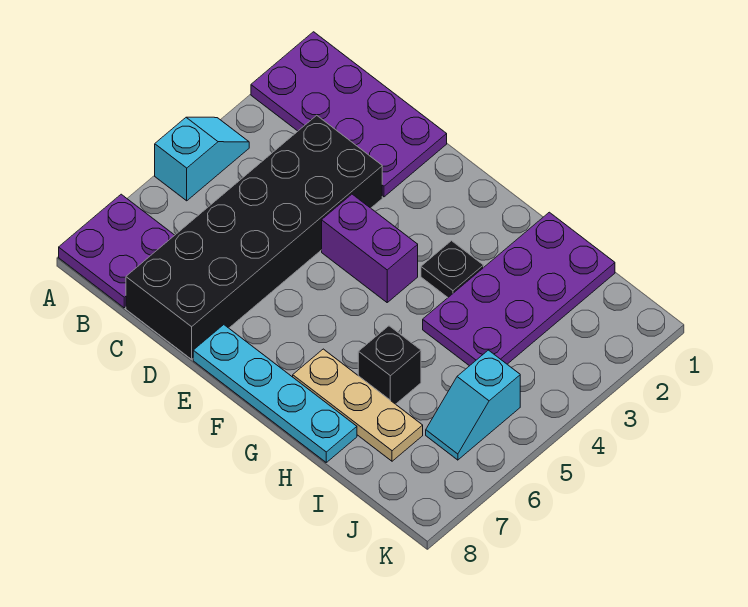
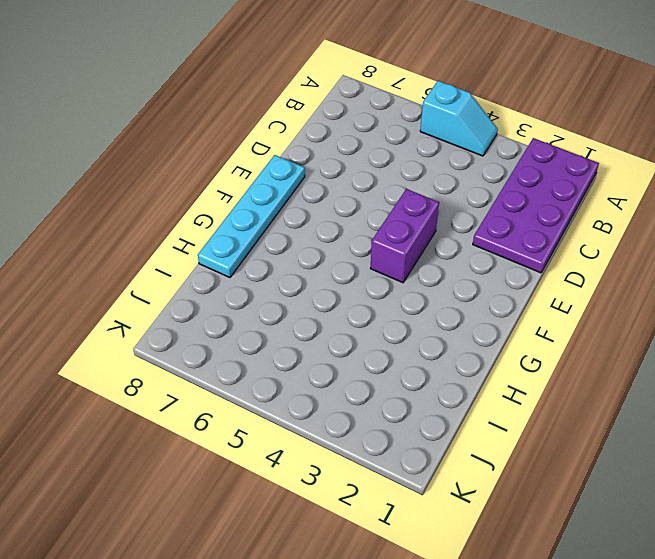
none -> purple plate A7:B8 level 1
none -> black brick C3:D8 level 1

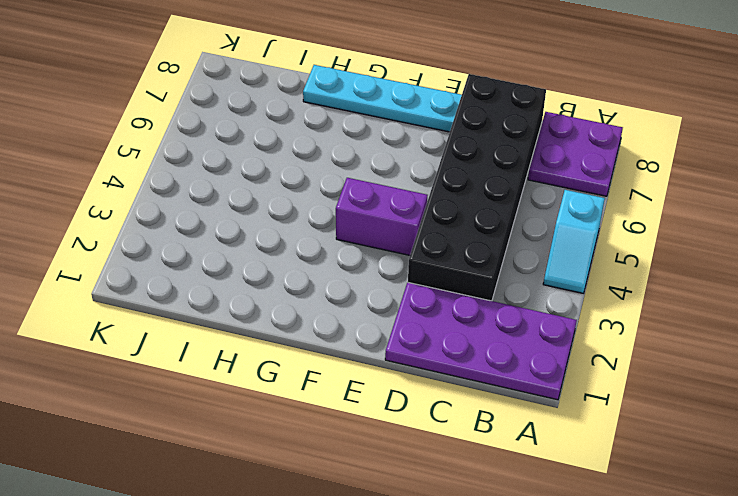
none -> black plate G3 level 1
none -> tan plate G7:I7 level 1

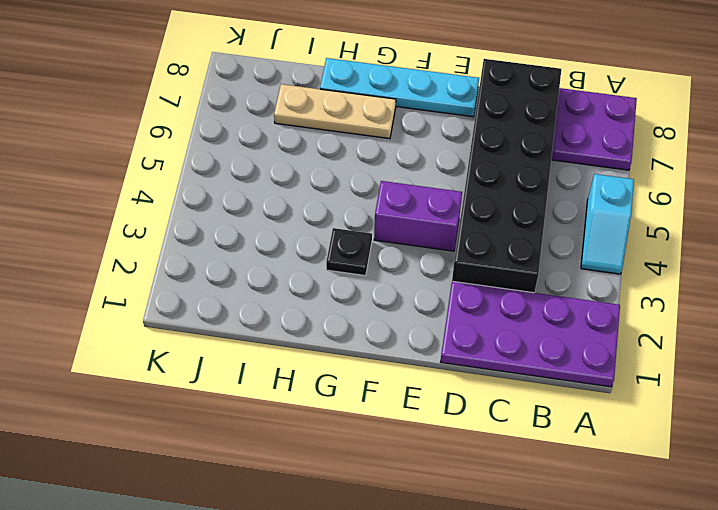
none -> purple plate H1:I4 level 1
none -> black brick H6 level 1

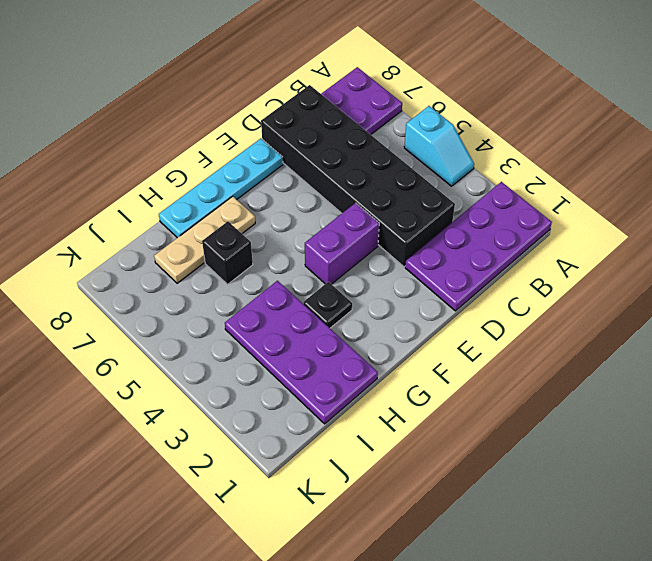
none -> cyan slope J5:J6 level 1 top 5

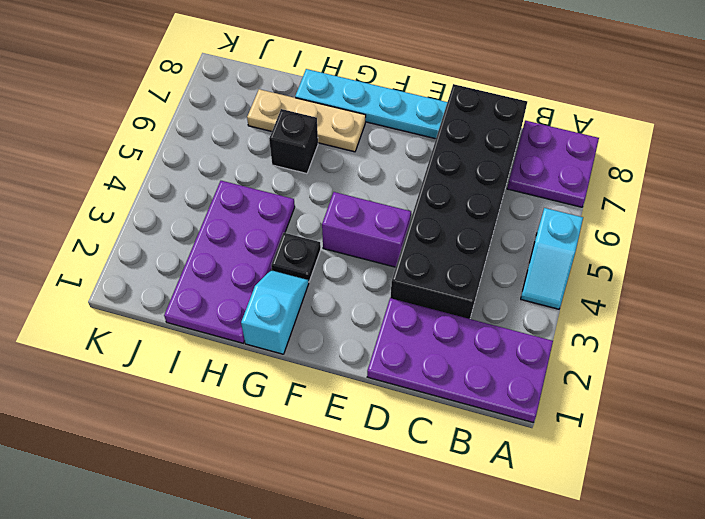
cyan slope G1:G2 level 1 top 1 -> cyan slope J5:J6 level 1 top 5

